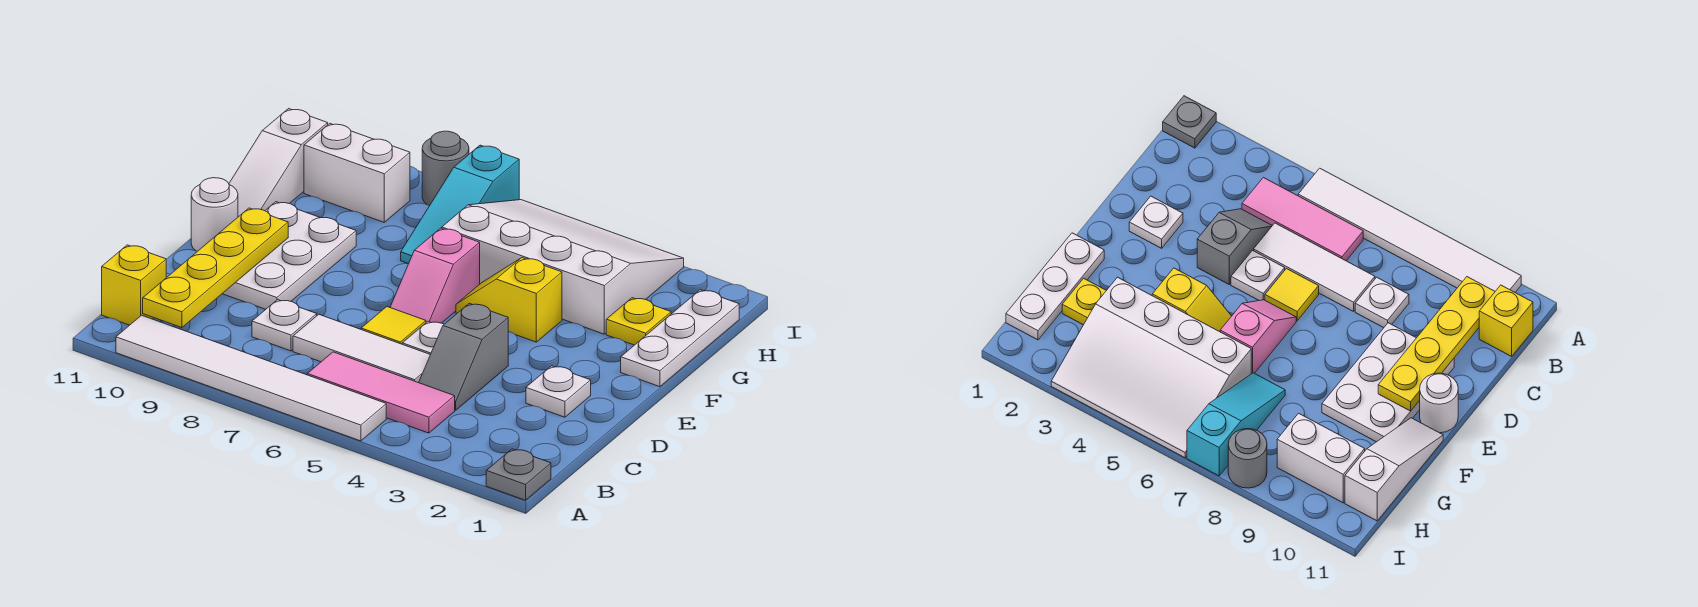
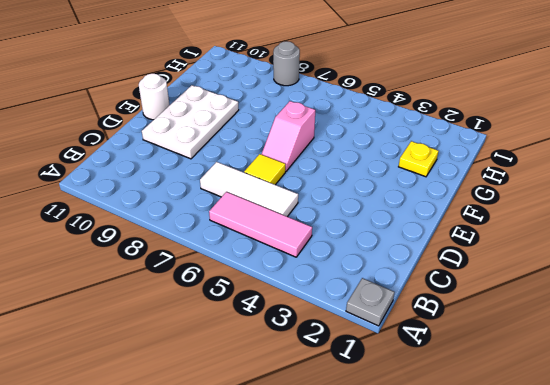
none -> white tile A5:A10 level 1
none -> yellow brick B11 level 1
none -> grey slope C4:D4 level 1 top D

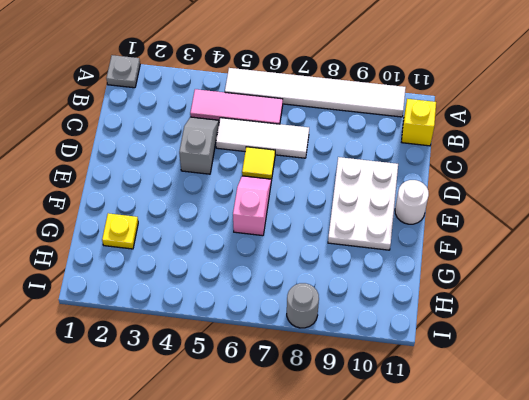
none -> white plate C8 level 1
none -> white plate D2 level 1
none -> white plate D5 level 1

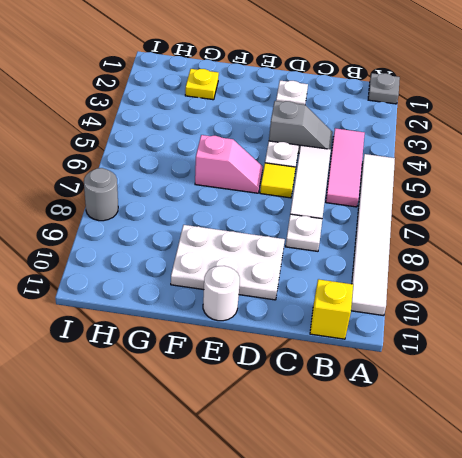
none -> white plate F1:H1 level 1
none -> yellow slope F4:F5 level 1 top 4
none -> white slope F11:H11 level 1 top H

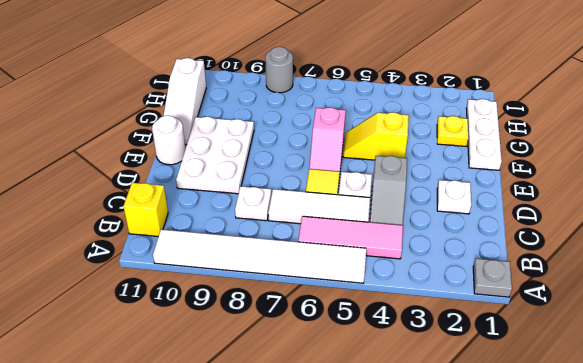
none -> white slope G3:I6 level 1 top G
none -> cyan slope G7:I7 level 1 top I
none -> white brick H9:H10 level 1

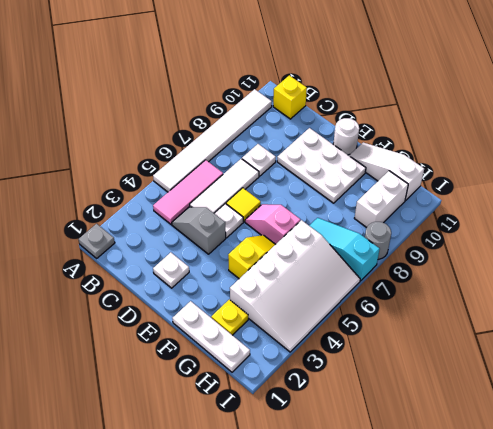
none -> yellow plate B10:E10 level 2

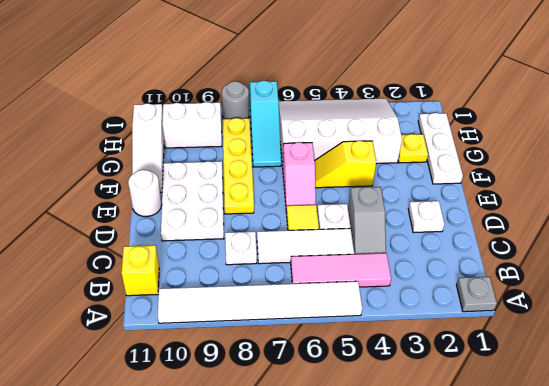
yellow plate E8:H8 level 1 -> yellow plate B10:E10 level 2

